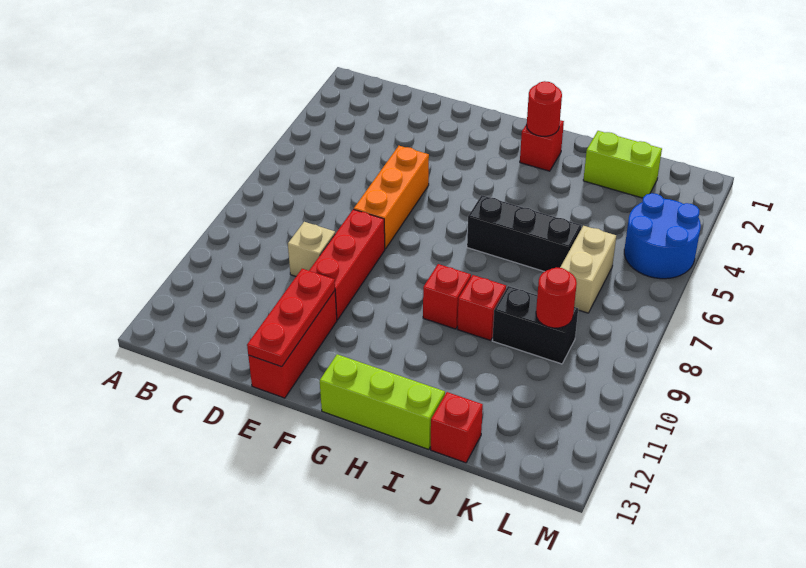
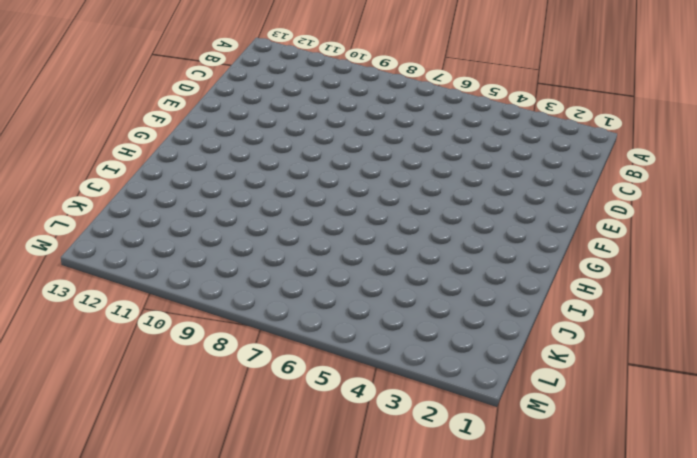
none -> tan brick D9 level 1
none -> orange brick E5:E7 level 1
none -> red brick E8:E10 level 1

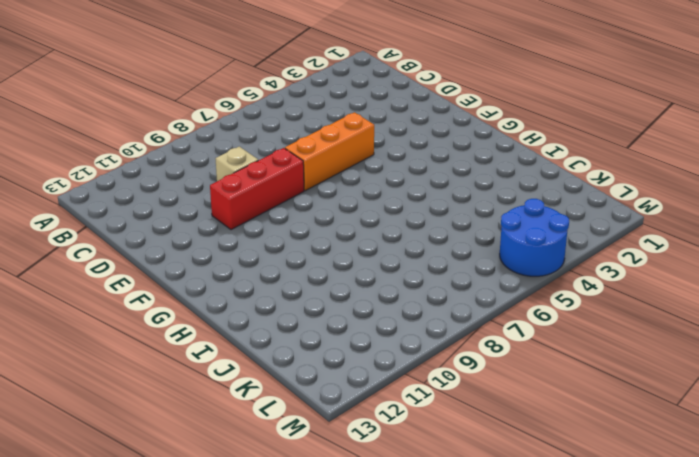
none -> red brick E11:E13 level 1
none -> lime brick G13:I13 level 1
none -> red brick H2 level 1

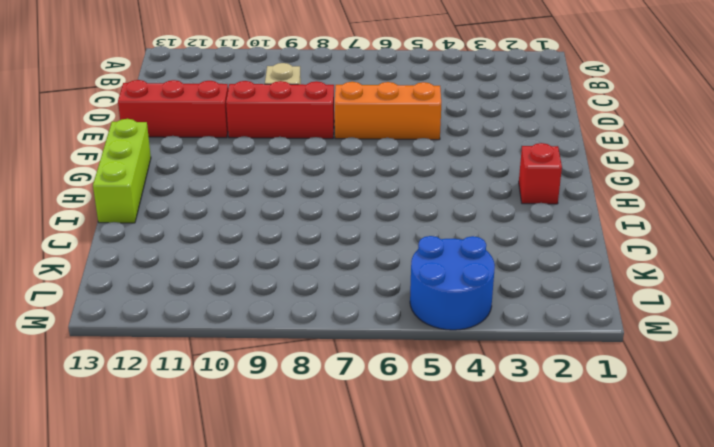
none -> black brick H6:J6 level 1
none -> red brick H9 level 1
none -> red brick I9 level 1

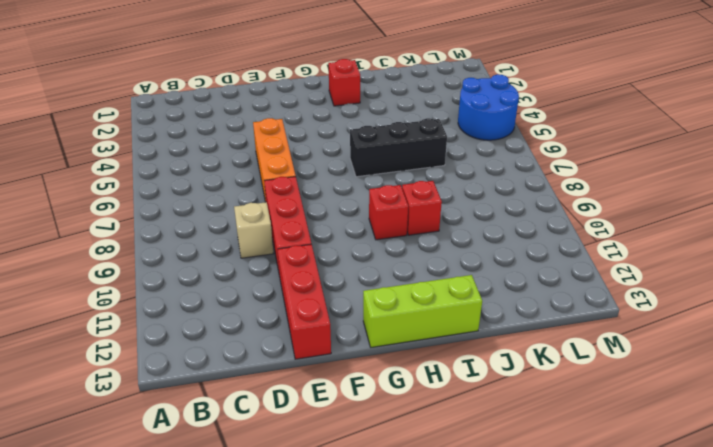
none -> lime brick J2:K2 level 1
none -> black brick J9:K9 level 1
none -> red brick J13 level 1

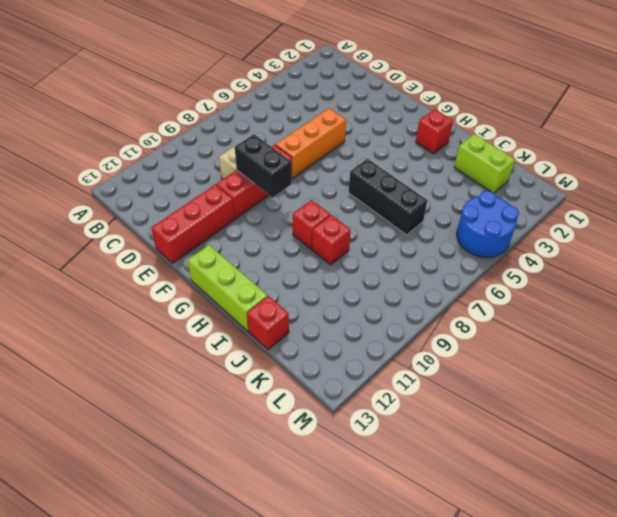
black brick E9:F9 level 2 -> black brick J9:K9 level 1
none -> tan brick K6:K7 level 1
none -> red plate E11:E13 level 2
none -> red round brick H2 level 2

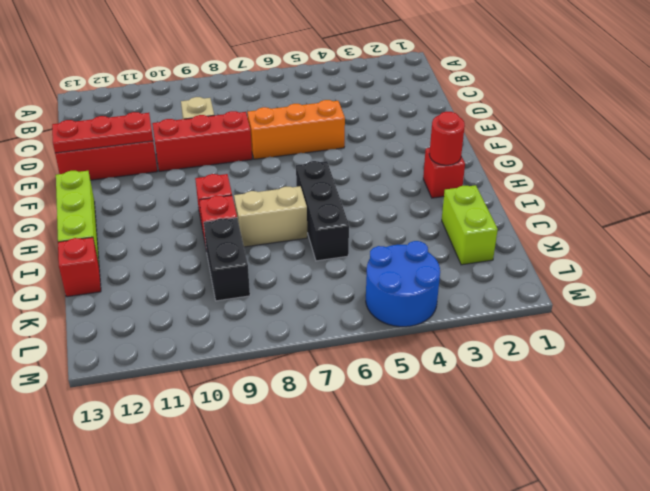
tan brick I7:I8 level 1 -> tan brick K6:K7 level 1
none -> red round brick K9 level 2

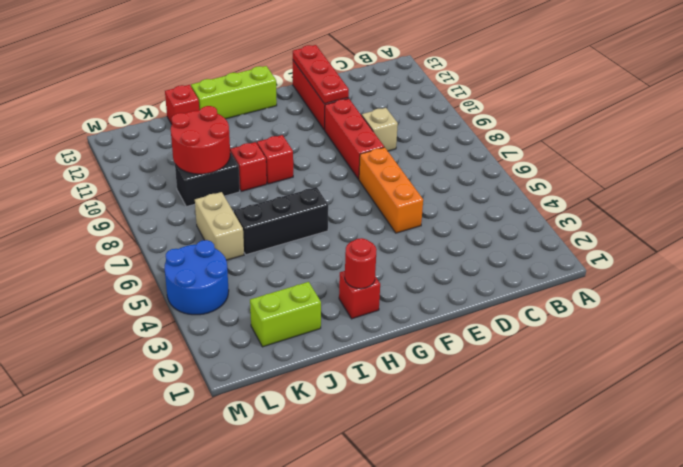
red round brick J9:K10 level 2 -> red round brick K9 level 2

